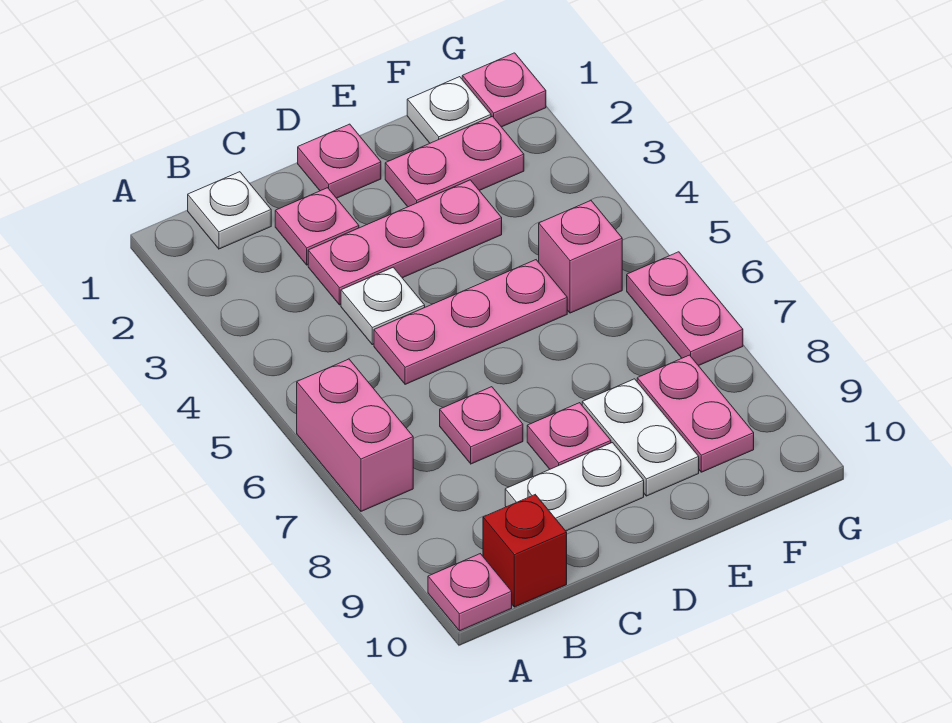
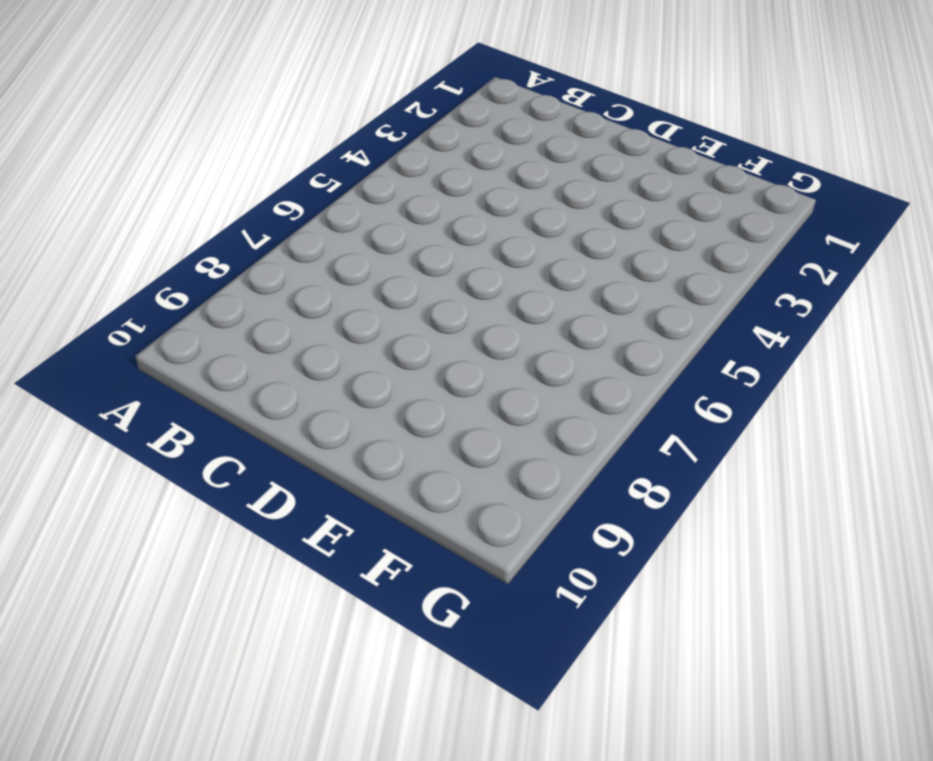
none -> pink brick A6:A7 level 1
none -> pink plate A10 level 1
none -> white plate B1 level 1

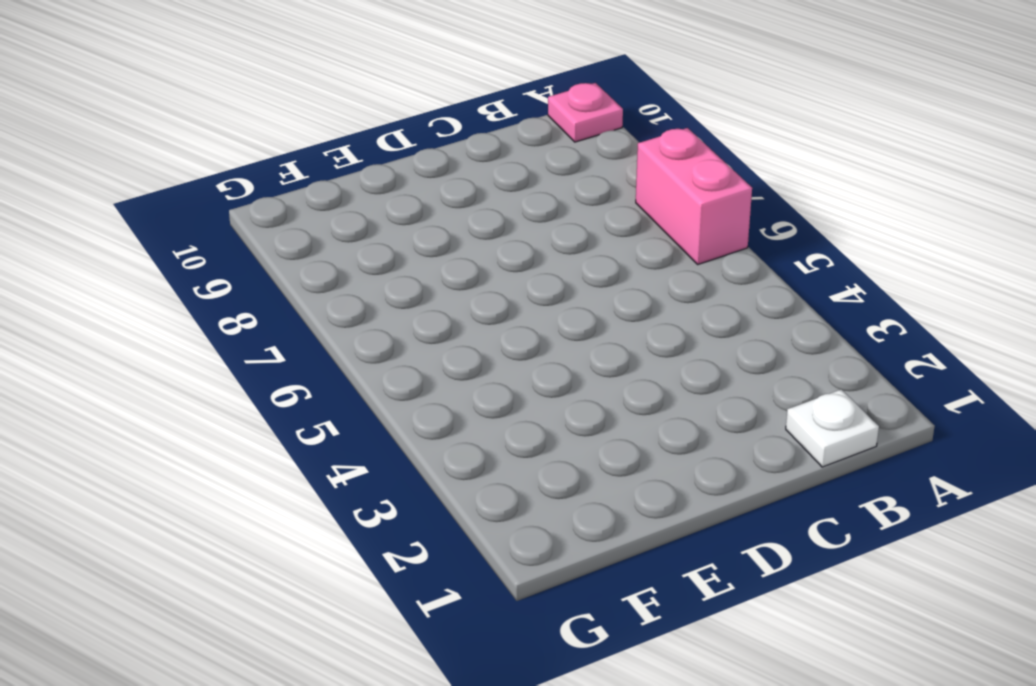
none -> red brick B10 level 1
none -> pink plate C2 level 1
none -> pink plate C3:E3 level 1

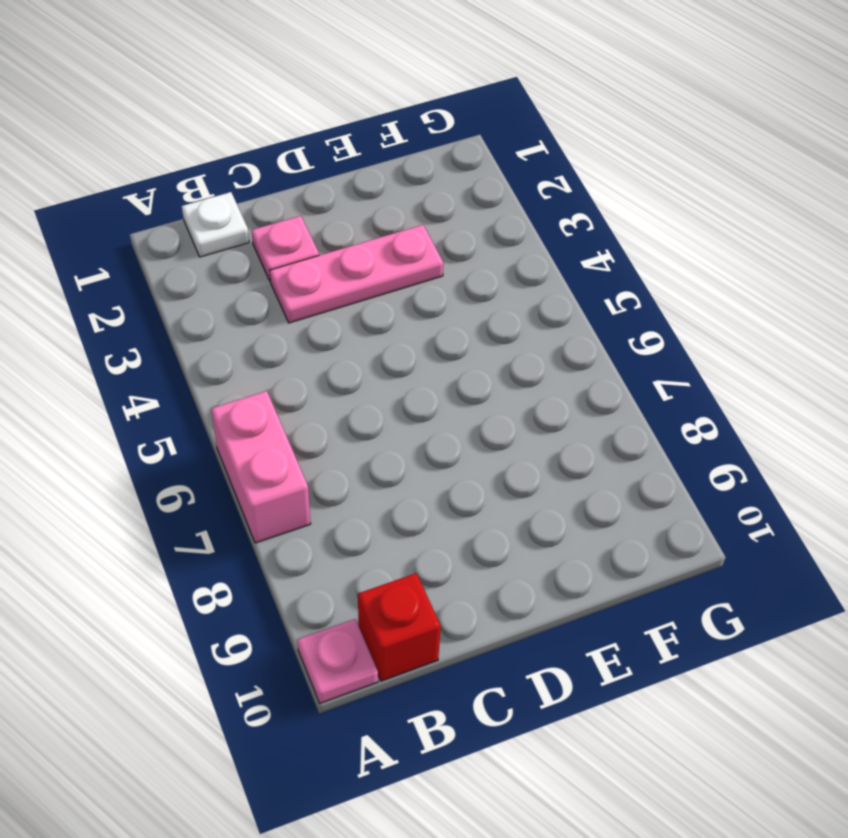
none -> white plate C4 level 1
none -> pink plate C5:E5 level 1
none -> pink plate C7 level 1

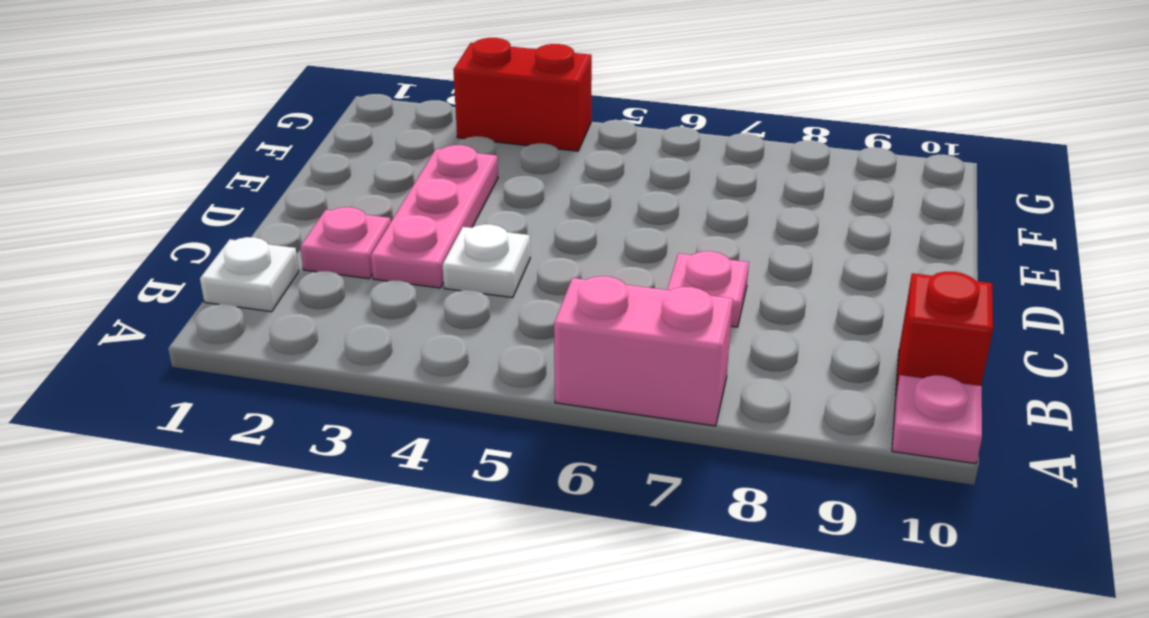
red brick G3:G4 level 1 -> none
none -> pink plate C5:E5 level 1
none -> white plate C9:D9 level 1
none -> pink plate D1 level 1

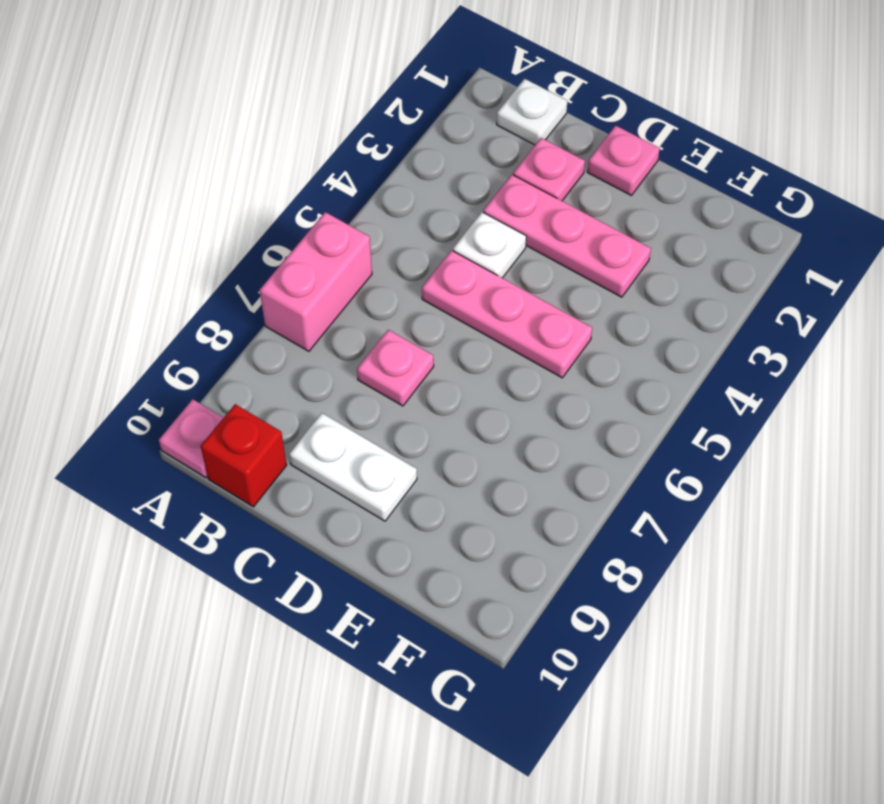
none -> pink plate D8 level 1
none -> pink plate E2:F2 level 1
none -> white plate E8:E9 level 1

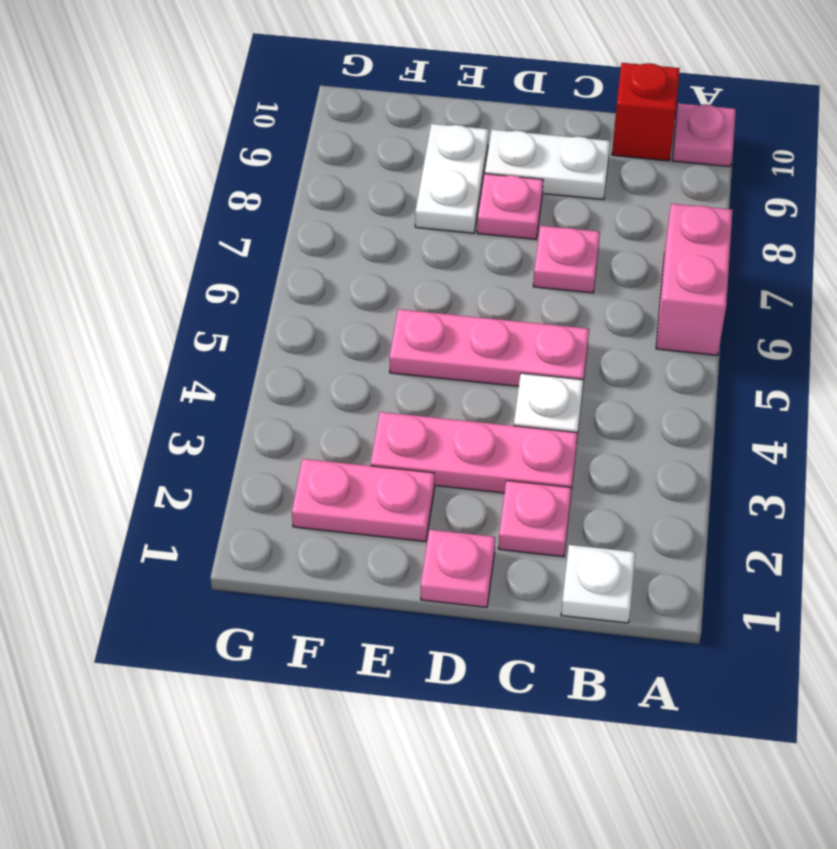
none -> white plate F1 level 1
none -> pink brick F5 level 1
none -> pink plate F8:F9 level 1

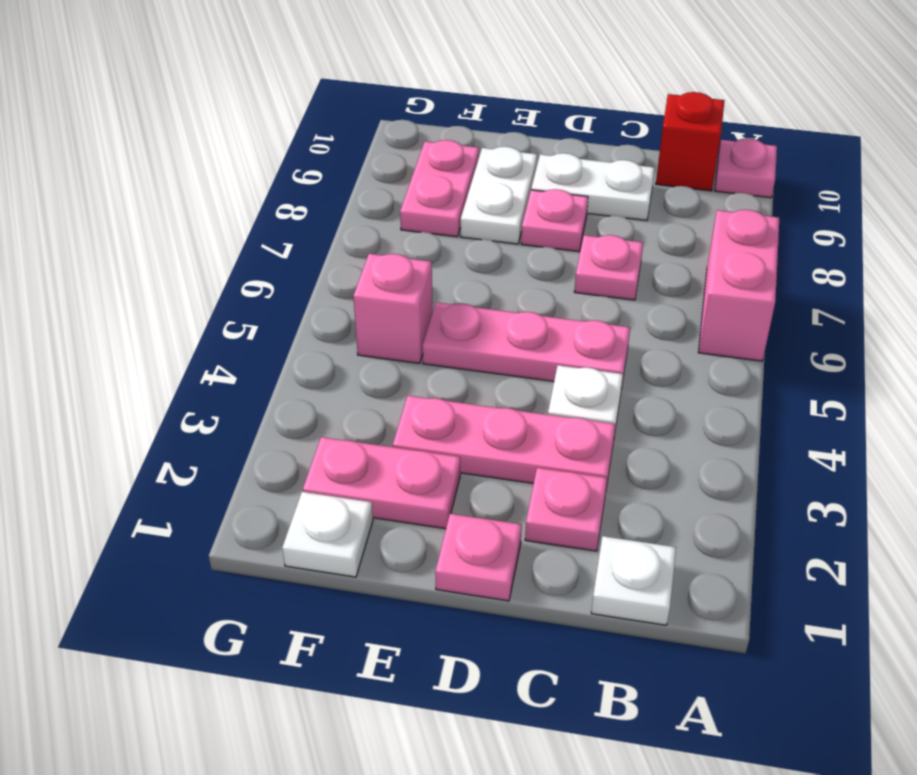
none -> pink plate G1 level 1
none -> pink plate G6:G7 level 1

